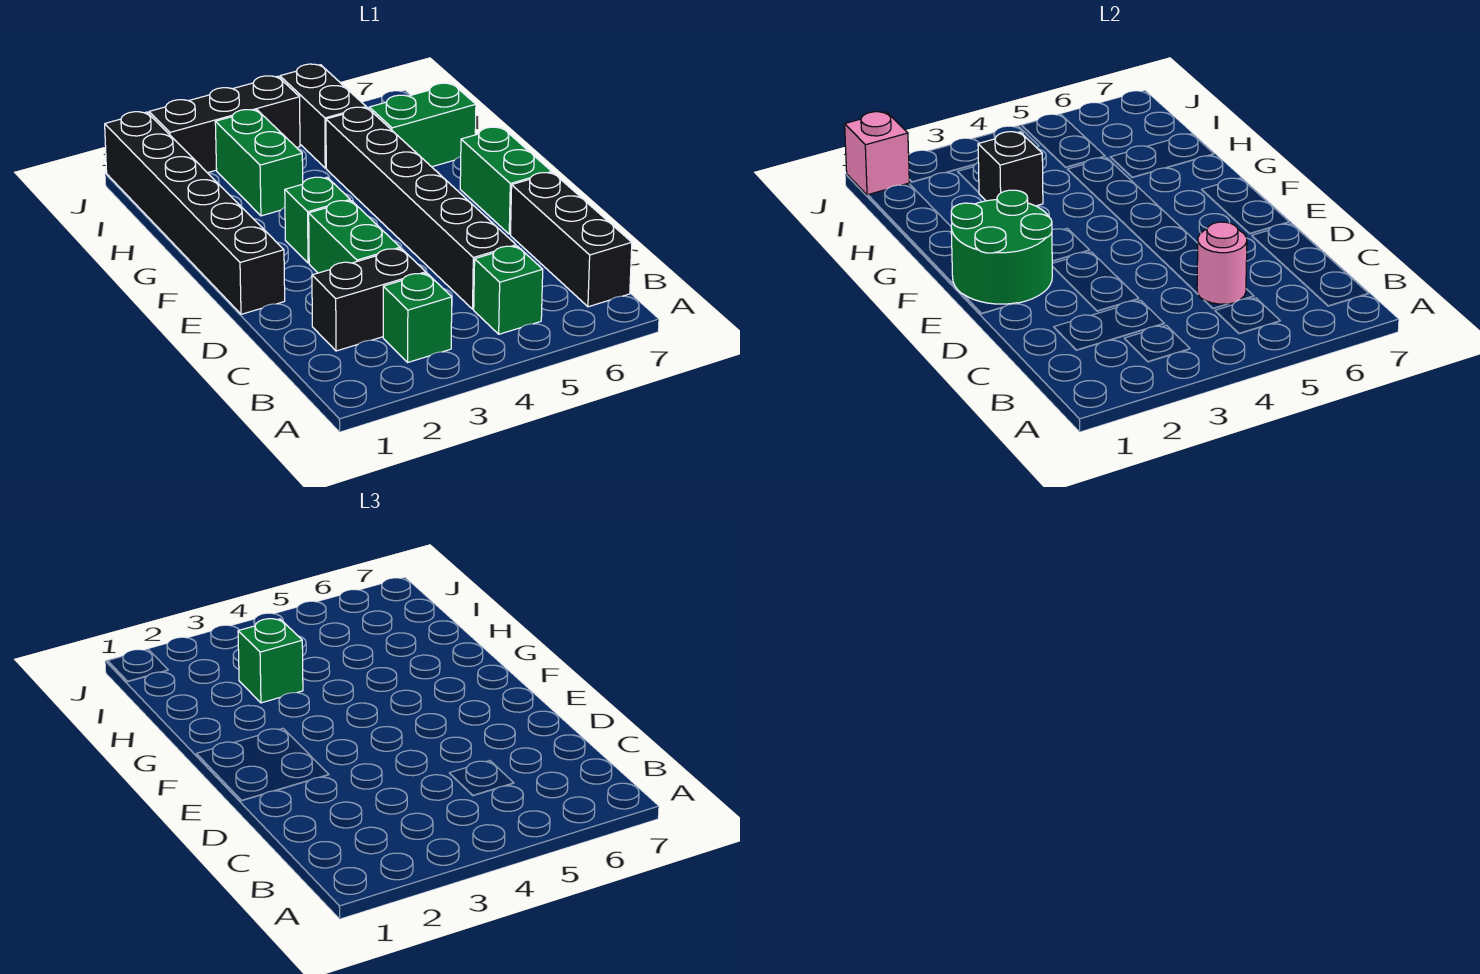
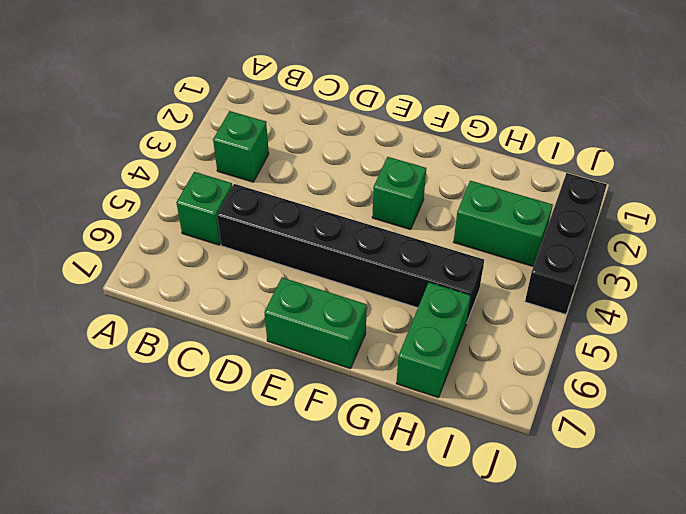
none -> black brick B7:D7 level 1
none -> black brick C2:C3 level 1
none -> green brick D3:E3 level 1

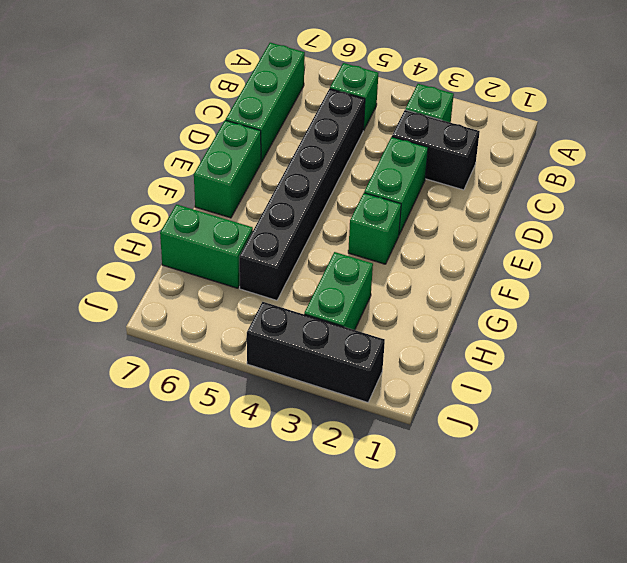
green brick B7:D7 level 1 -> black brick B7:D7 level 1
none -> black brick E1:J1 level 1
none -> black brick I5:J5 level 1
none -> pink round brick C5 level 2

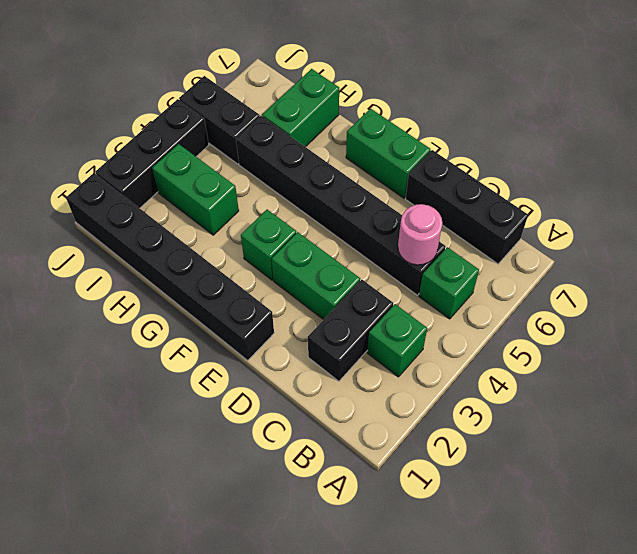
none -> green round brick E1:F2 level 2
none -> black brick H3 level 2
none -> pink brick J1 level 2

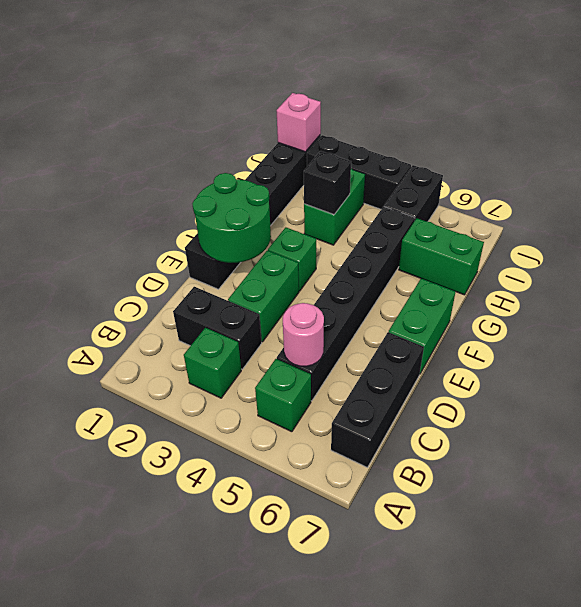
none -> green brick H3 level 3

